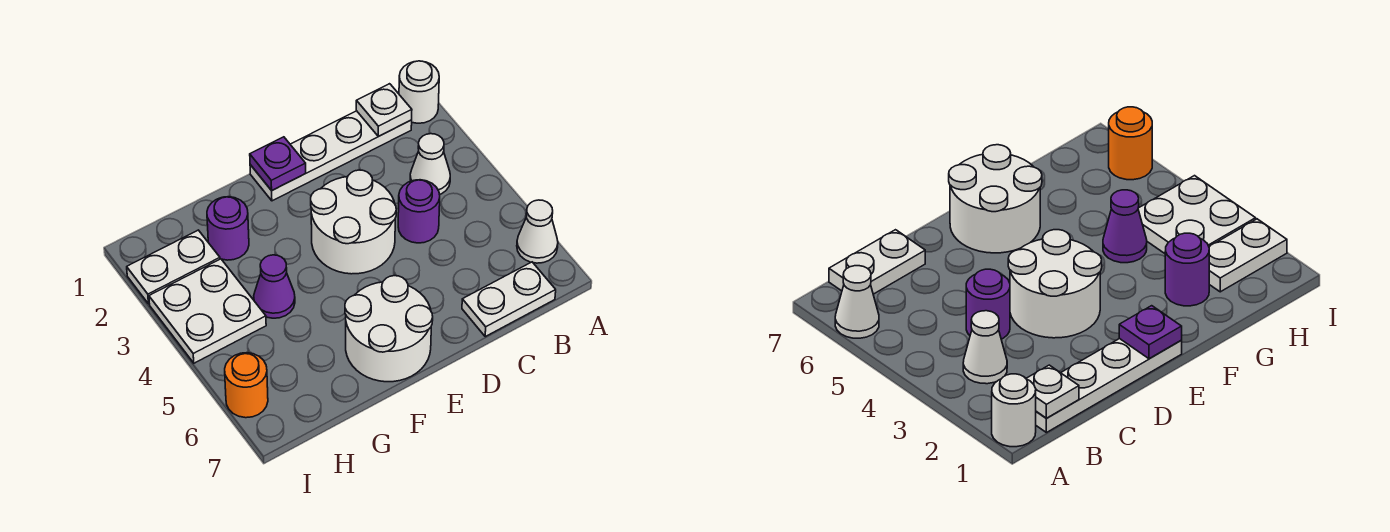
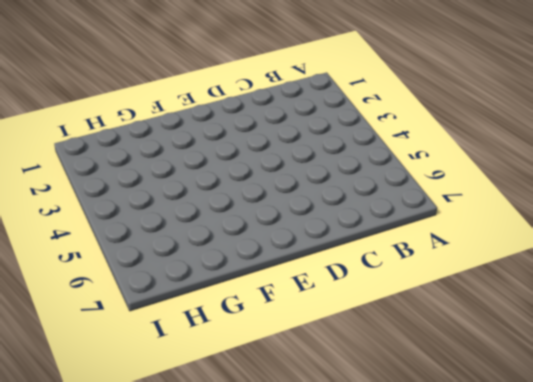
none -> white round brick A1 level 1
none -> white cone A6 level 1
none -> white plate B1:E1 level 1

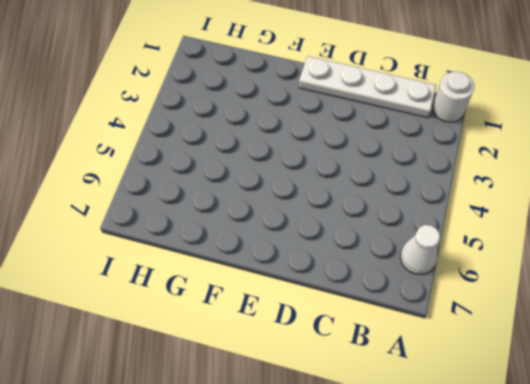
none -> white cone B3 level 1
none -> white plate B7:C7 level 1
none -> purple round brick C4 level 1

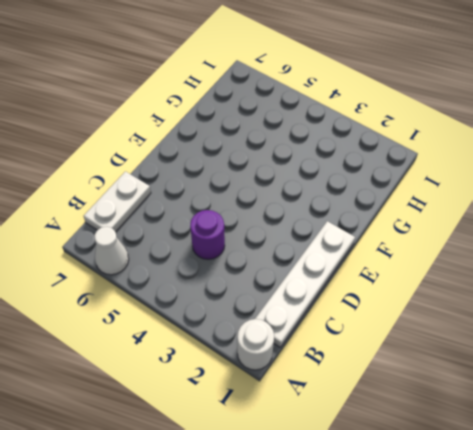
none -> white cone B3 level 1
none -> white round brick D3:E4 level 1
none -> white round brick E6:F7 level 1

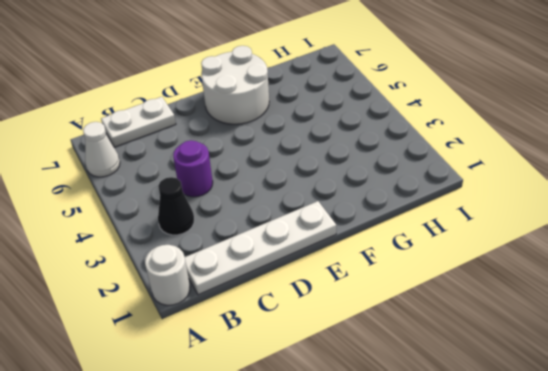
black cone B3 level 1 -> white cone B3 level 1
none -> white round brick D3:E4 level 1
none -> purple round brick G2 level 1
none -> purple cone G4 level 1

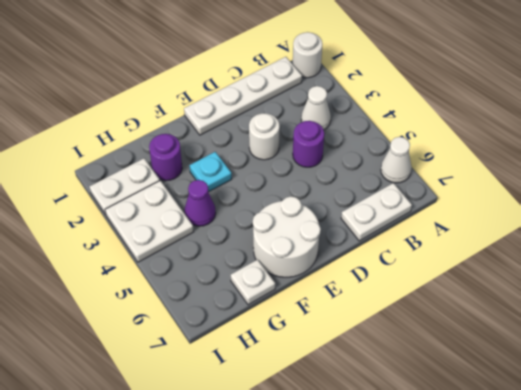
white round brick D3 level 1 -> white round brick D3:E4 level 1
cyan plate F3 level 1 -> none
white plate G7 level 1 -> white plate B1 level 2
none -> orange round brick I6 level 1
none -> purple plate E1 level 2

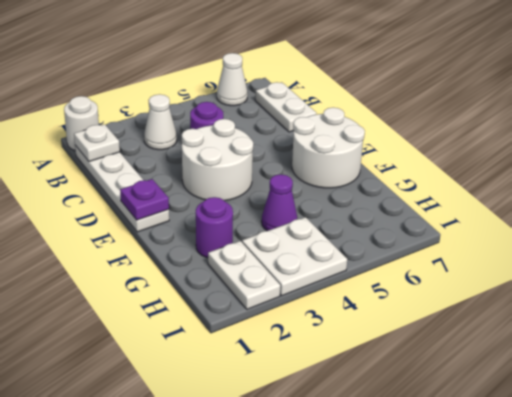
none -> orange round brick I6 level 1

